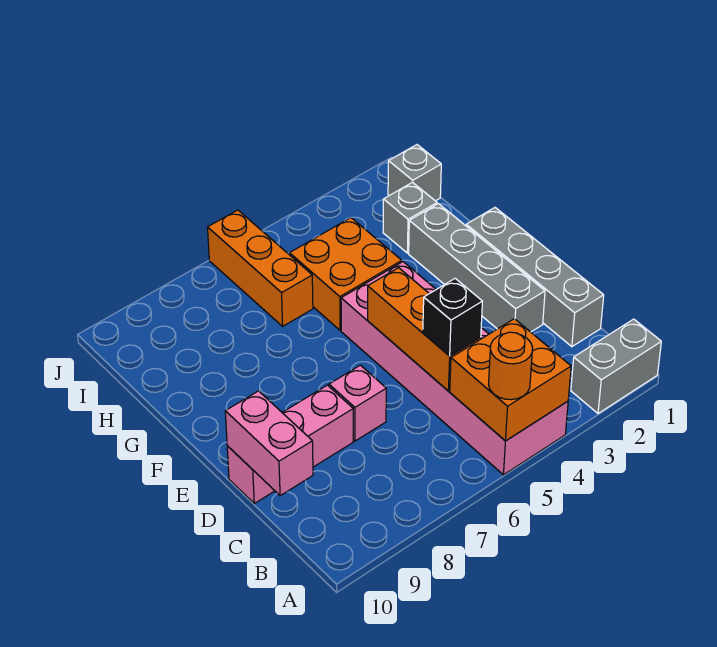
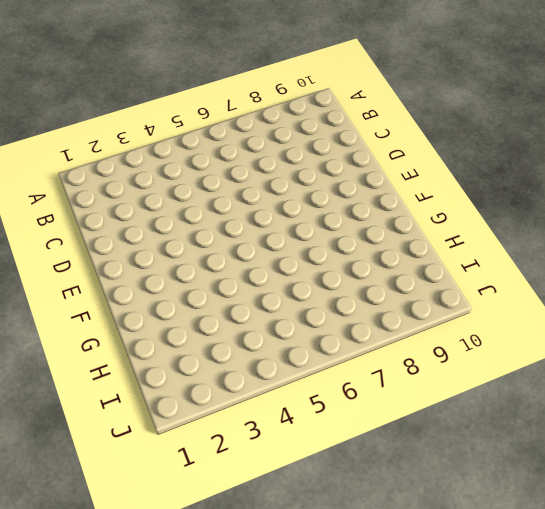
none -> grey brick A1:A2 level 1
none -> pink brick A4:F5 level 1
none -> grey brick C1:F1 level 1

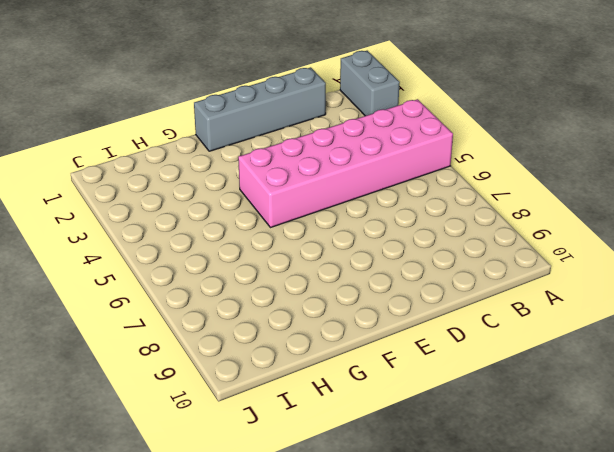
none -> grey brick D2:G2 level 1
none -> pink brick D7 level 1
none -> pink brick D8:D10 level 1

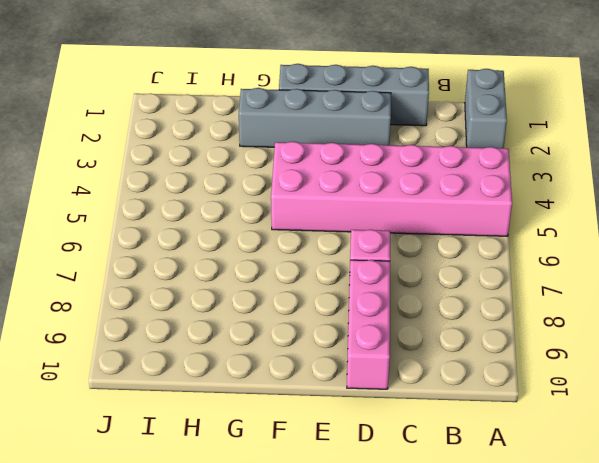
none -> orange brick G4:H5 level 1
none -> grey brick H2 level 1
none -> orange brick H6:J6 level 1

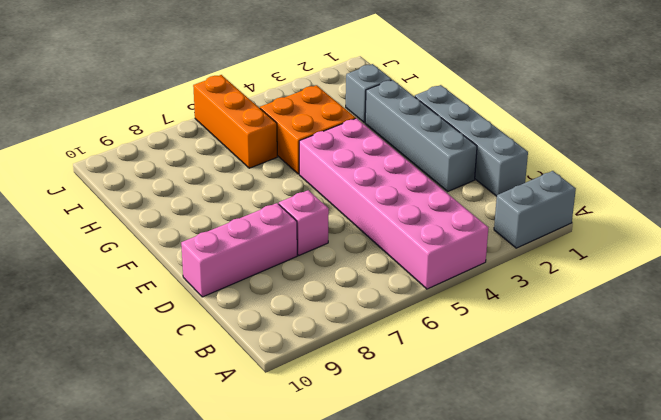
none -> grey brick I1 level 1
none -> orange brick A4:B5 level 2
none -> orange brick C5:E5 level 2

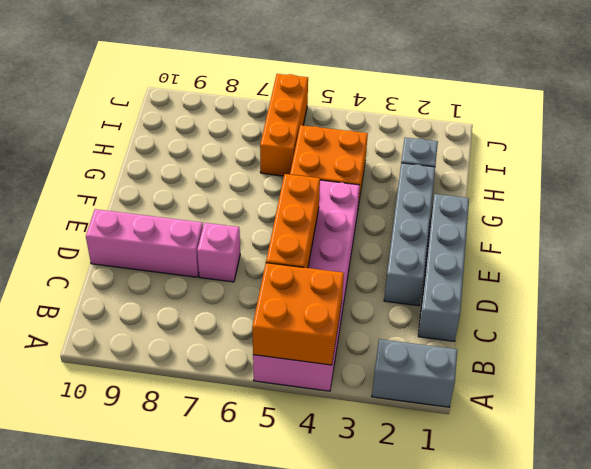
none -> grey brick I1 level 1
none -> pink brick C10:D10 level 2
none -> orange round brick A5 level 3

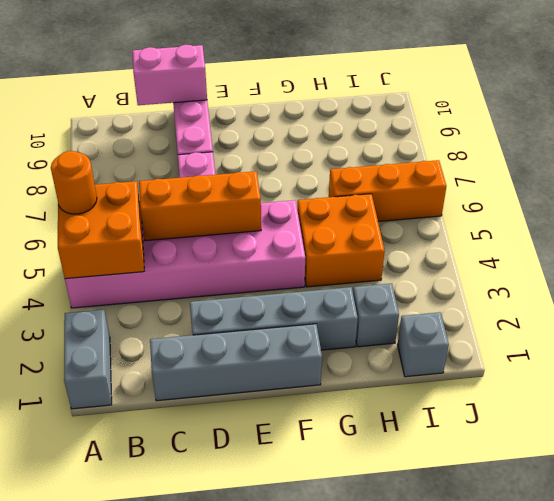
none -> black brick C5 level 3

